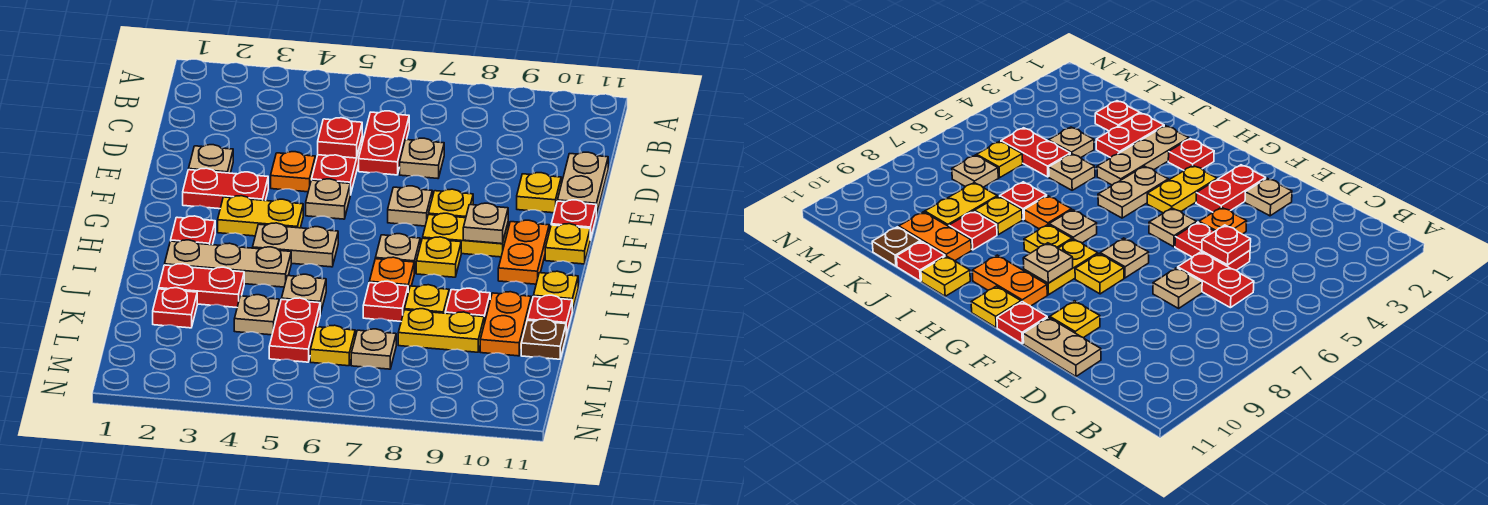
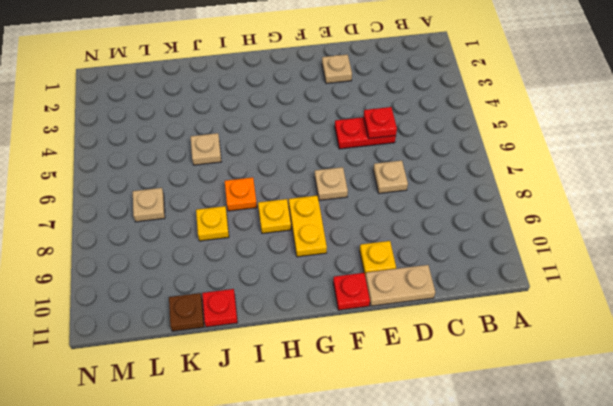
none -> red plate C6:D6 level 1
none -> orange plate E4 level 1
none -> red plate F2:F3 level 1
none -> tan plate F5 level 1

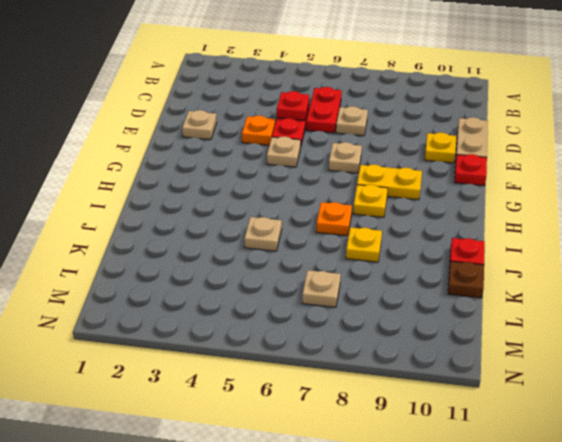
none -> red plate F2:F3 level 1
none -> yellow plate F8 level 1
none -> yellow plate G3:G4 level 1
none -> orange plate G10:H10 level 1

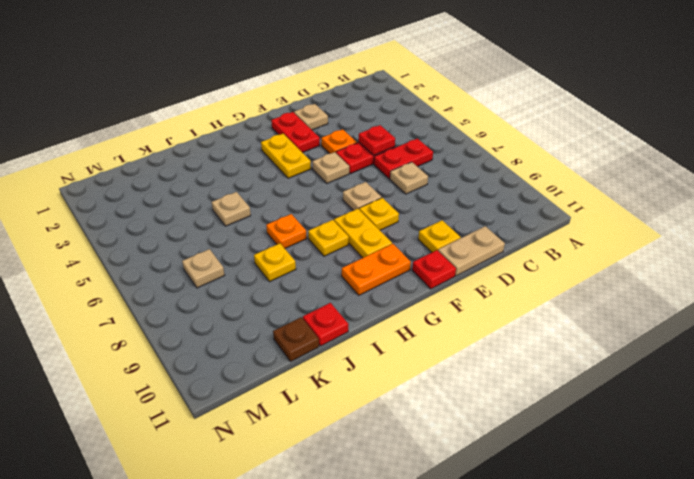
none -> yellow plate G11 level 1
none -> red plate H2 level 1
none -> tan plate H4:H5 level 1
none -> tan plate H7 level 1

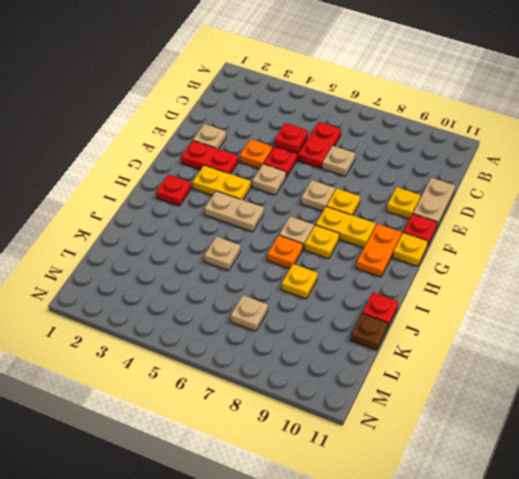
none -> tan plate I2:I4 level 1
none -> yellow plate I11 level 1
none -> red plate J2:J3 level 1
none -> red plate J7 level 1

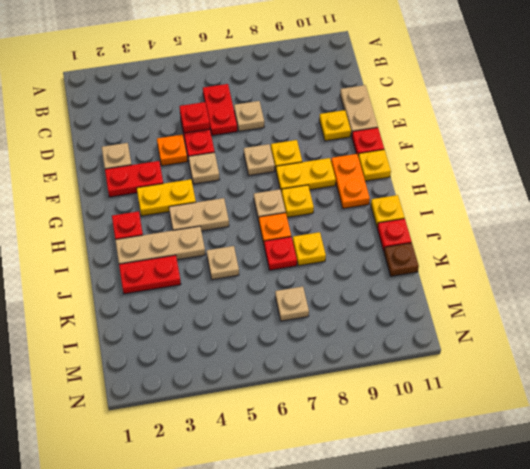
none -> red plate J9 level 1
none -> orange plate J10:K10 level 1
none -> red plate K2 level 1
none -> tan plate K4 level 1

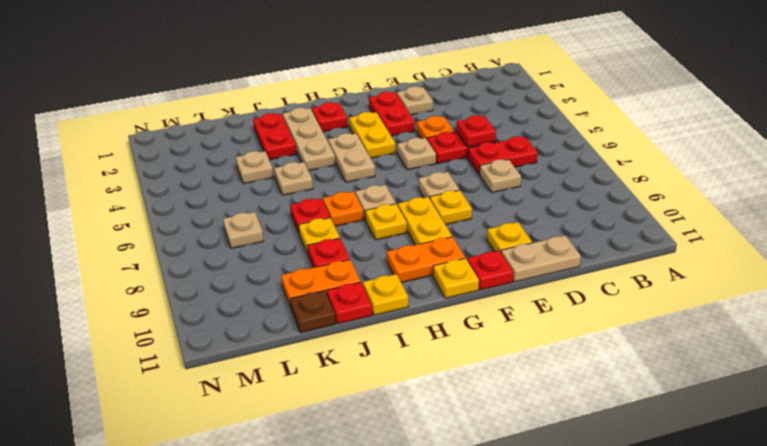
none -> red plate K2 level 1
none -> red plate K5:L5 level 1
none -> yellow plate K8:K9 level 1
none -> yellow plate L6 level 1

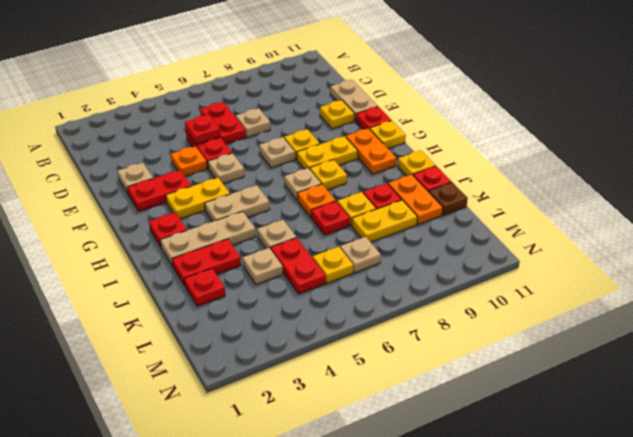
none -> tan plate G9 level 2

